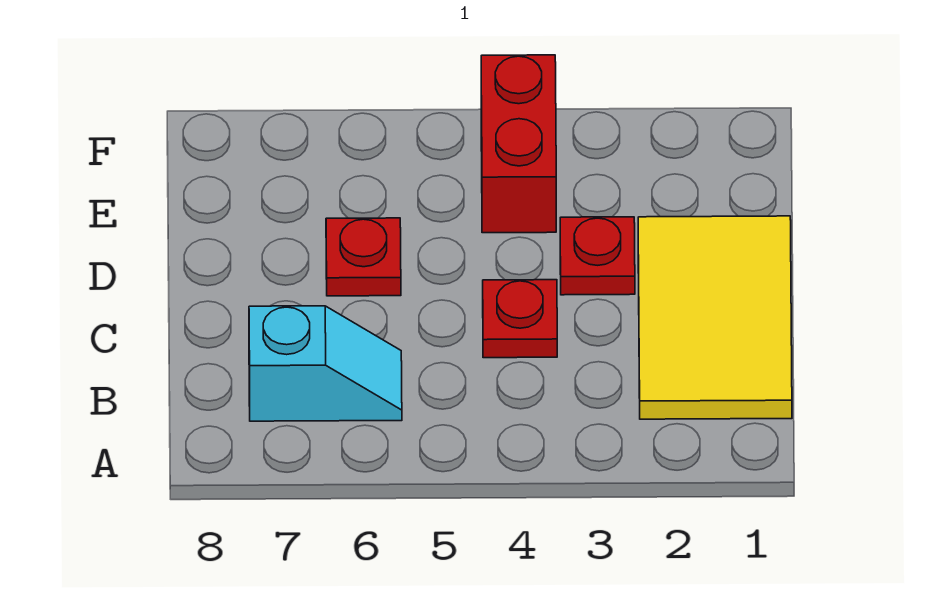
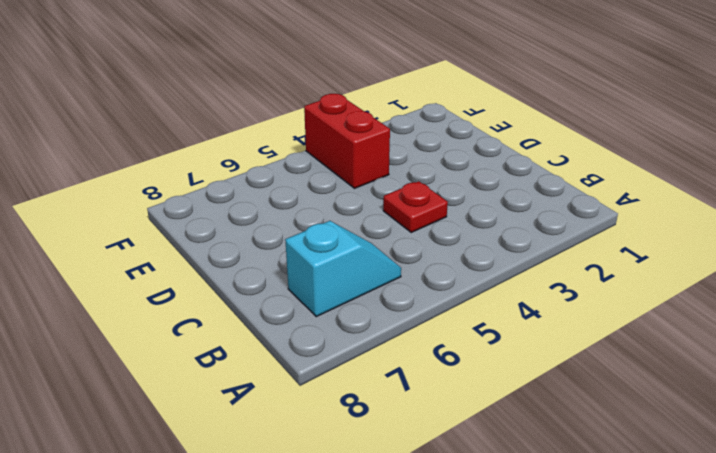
none -> yellow tile B1:D2 level 1
none -> red plate D3 level 1

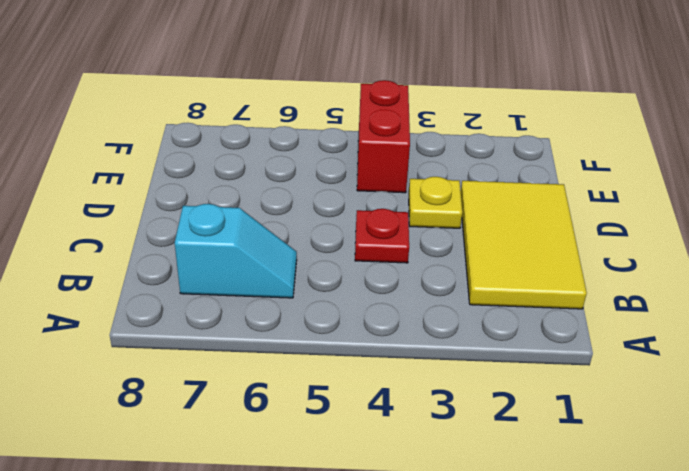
yellow plate D3 level 1 -> red plate D3 level 1
none -> red plate D6 level 1

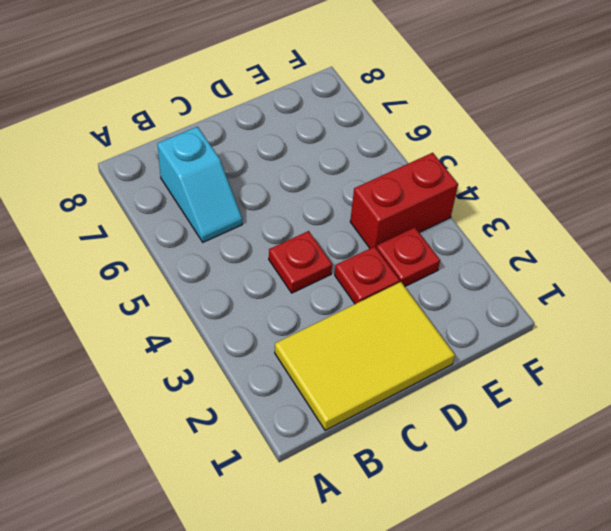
red plate E3 level 1 -> red plate D6 level 1

